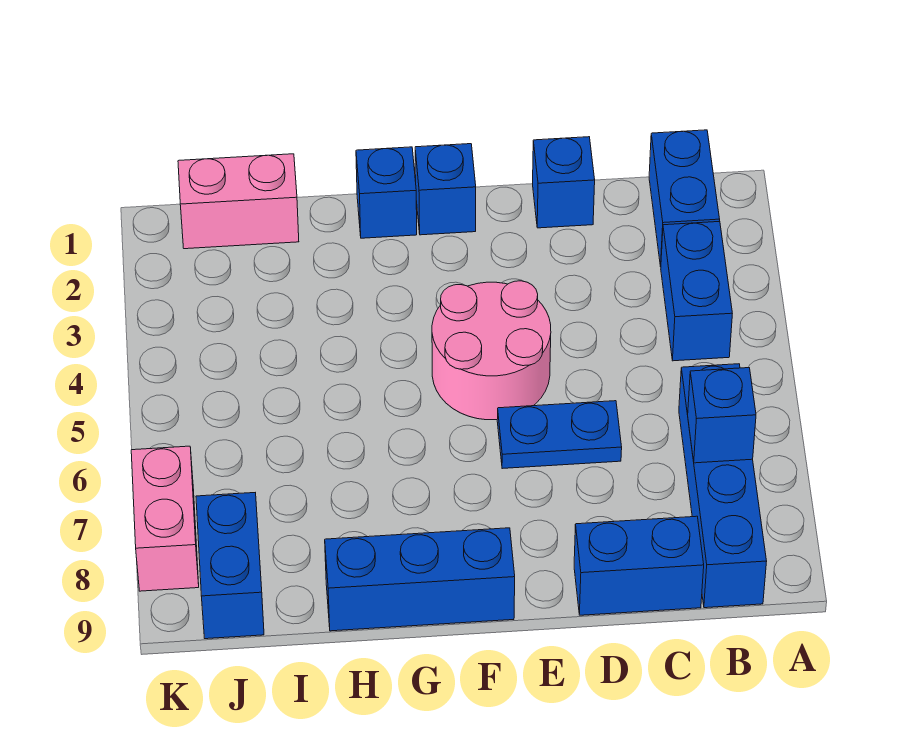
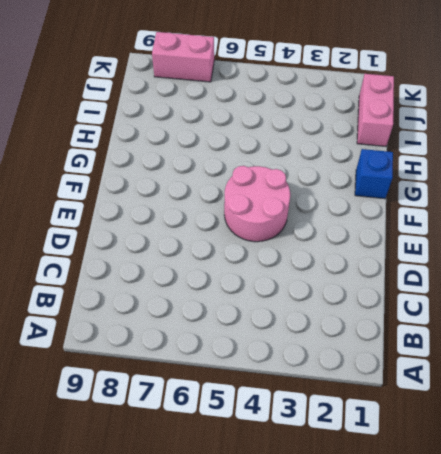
none -> blue brick B1:B2 level 1
none -> blue brick B3:B4 level 1
none -> blue brick B6:B9 level 1

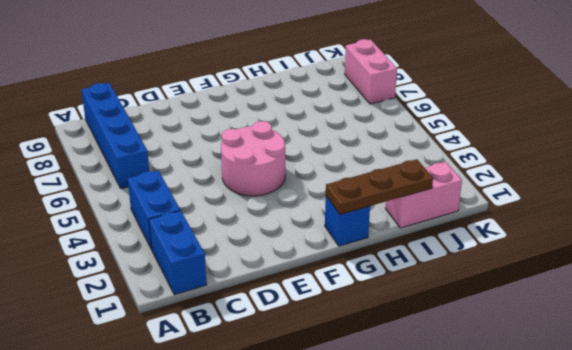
brown plate G1:I1 level 2 -> none
none -> blue brick C9:D9 level 1
none -> blue brick D1 level 1
none -> blue plate D6:E6 level 1

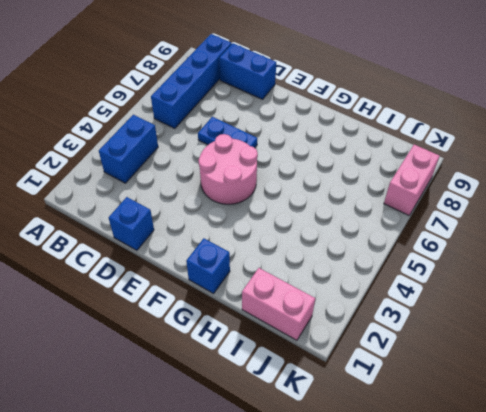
none -> blue brick B1:B2 level 1
none -> blue brick F1 level 1
none -> blue brick F9:H9 level 1

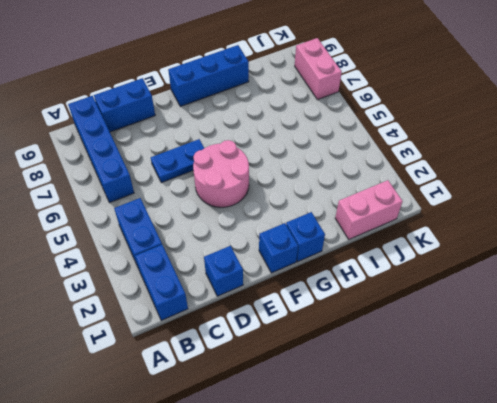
none -> blue brick J8:J9 level 1
none -> blue brick B7 level 2

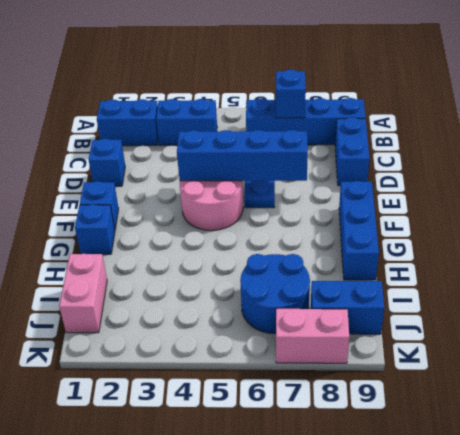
blue brick E4:E7 level 2 -> none
blue round brick I6:J7 level 1 -> none

